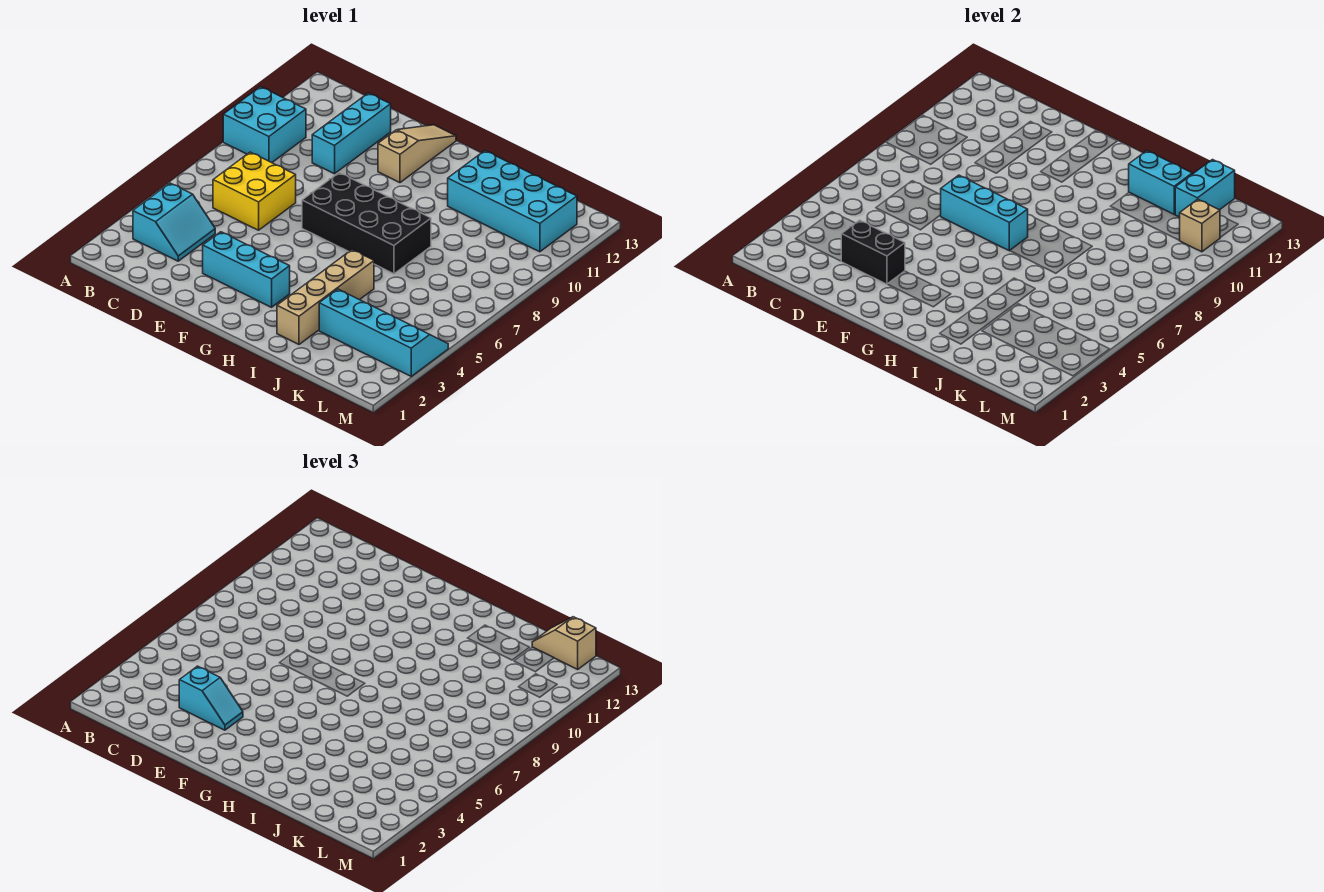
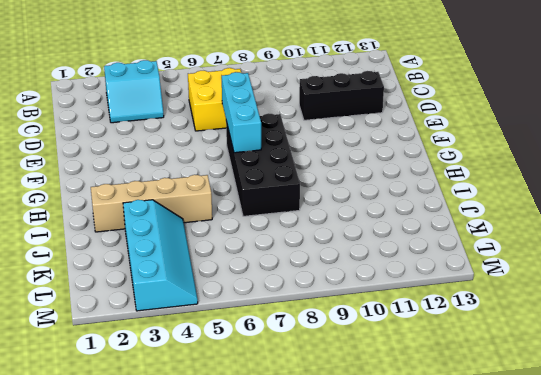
black brick D10:D12 level 1 -> cyan brick D10:D12 level 1
none -> cyan brick A9:B10 level 1
none -> cyan brick E3:G3 level 1
none -> tan slope F11:F13 level 1 top 11

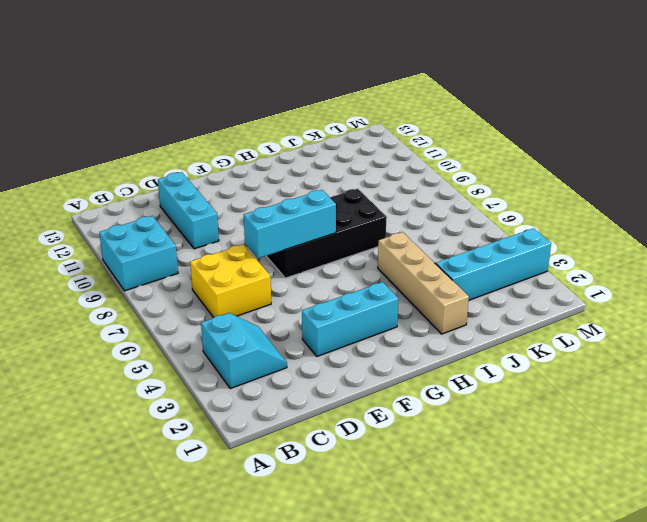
none -> tan slope F11:F13 level 1 top 11
none -> cyan brick I11:L12 level 1
none -> black brick D3:E3 level 2

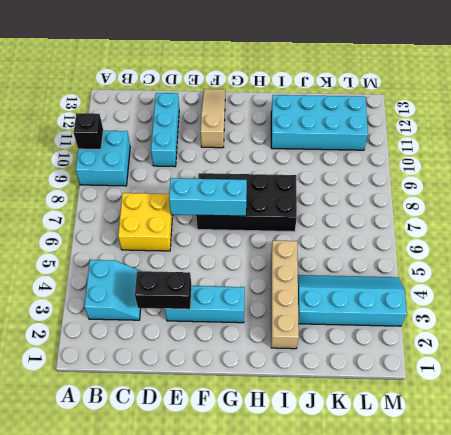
black brick A10 level 2 -> none
none -> cyan brick I12:J12 level 2
none -> cyan brick K12:K13 level 2
none -> tan brick L11 level 2

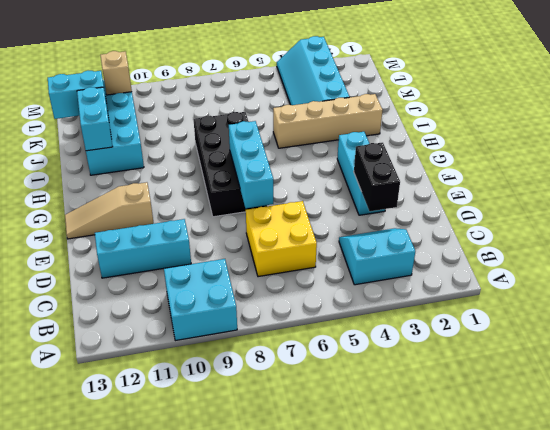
none -> cyan slope D3:E3 level 3 top D
none -> tan slope K13:L13 level 3 top L

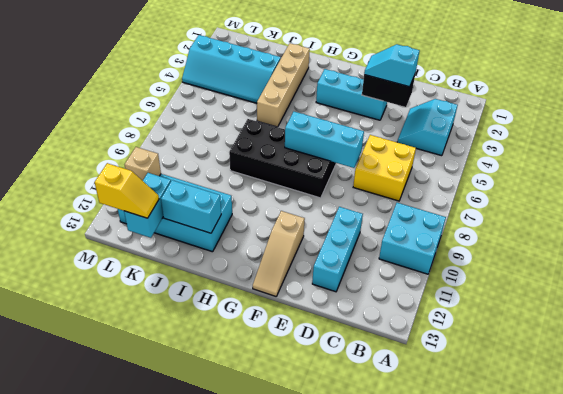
yellow slope K13:L13 level 3 top L -> tan slope K13:L13 level 3 top L

